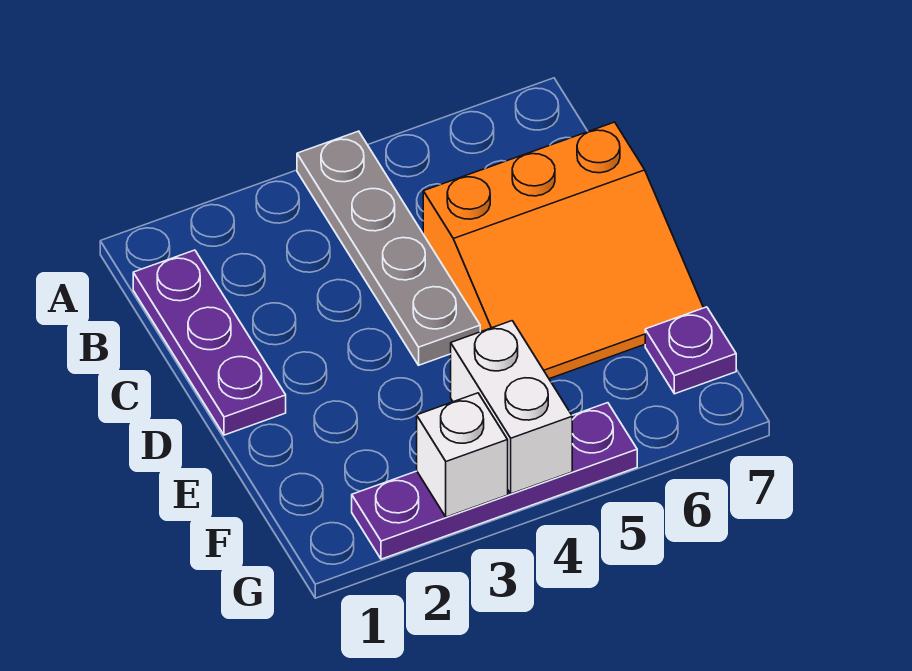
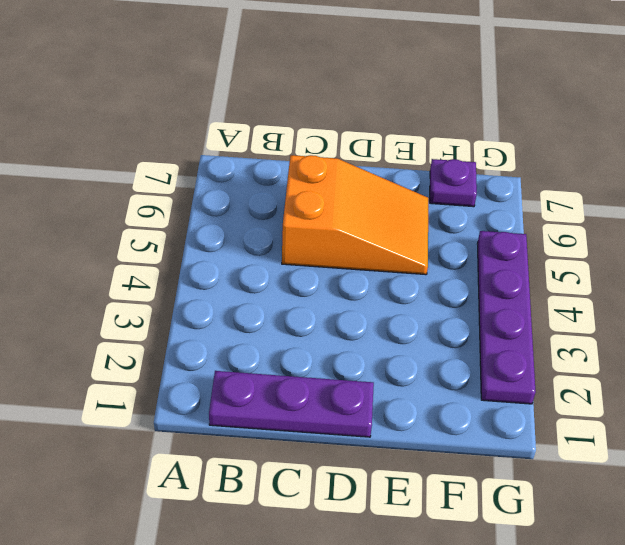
orange slope C5:E6 level 1 top C -> orange slope C5:E7 level 1 top C
none -> grey plate A4:D4 level 1
none -> white brick F4:G4 level 2

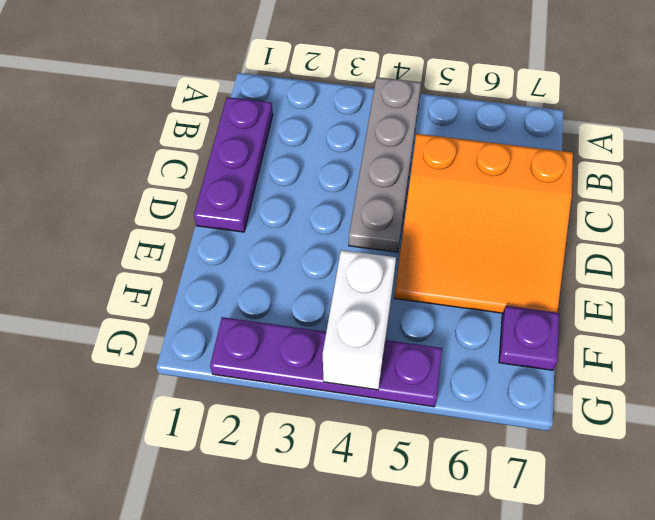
none -> white brick G3 level 2

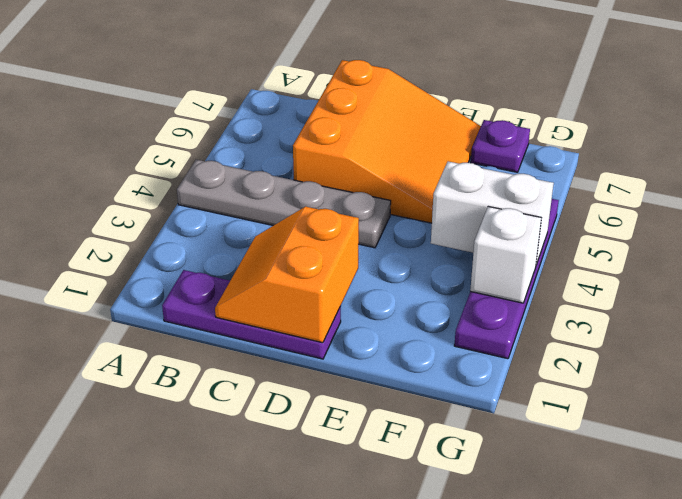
orange slope C1:D2 level 2 top D -> none

